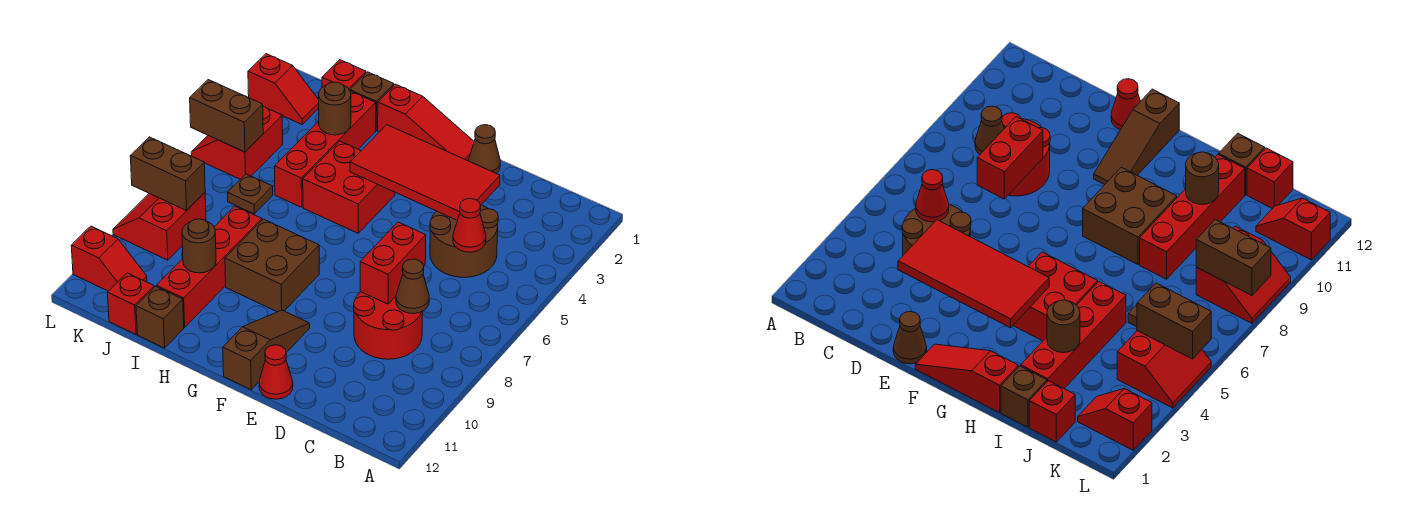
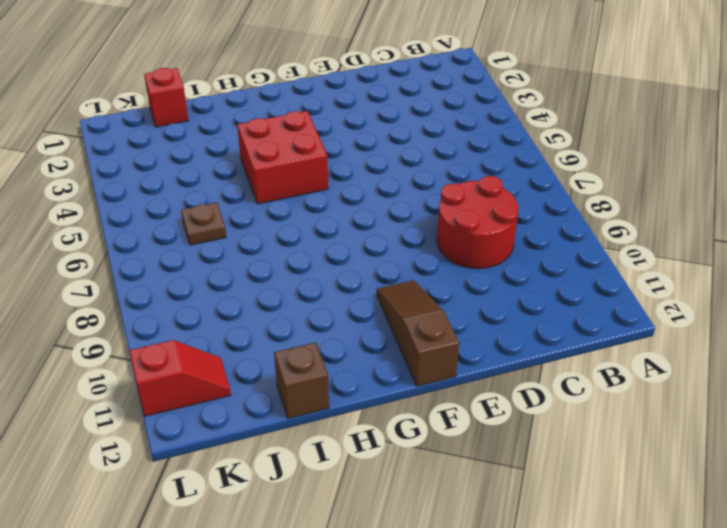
none -> brown round brick C4:D5 level 1
none -> brown cone E1 level 1
none -> red cone E12 level 1

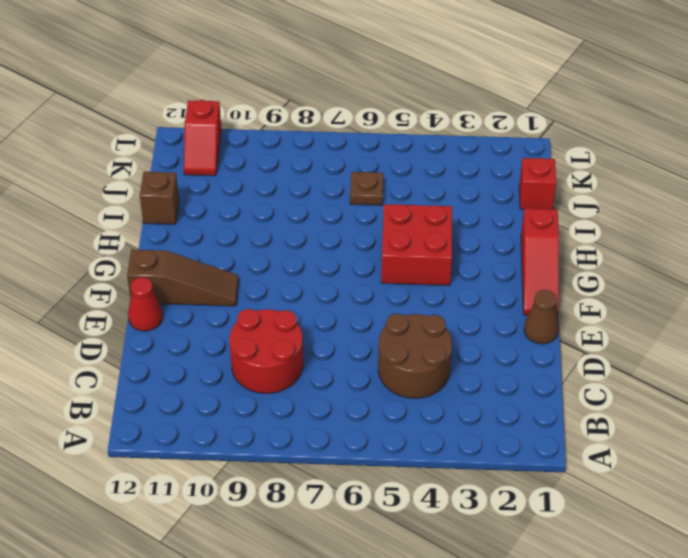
none -> brown brick G8:H9 level 1
none -> brown brick I1 level 1
none -> red brick I2:I5 level 1

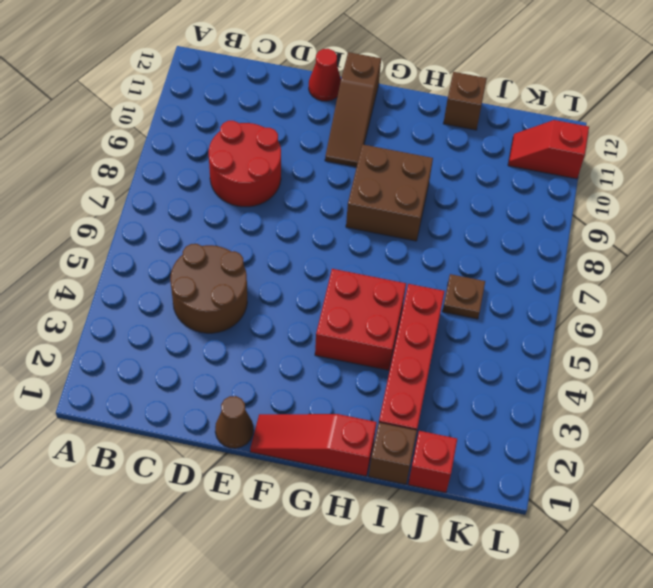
none -> red brick I8:I11 level 1
none -> red brick J12 level 1
none -> red slope K2:L2 level 1 top L

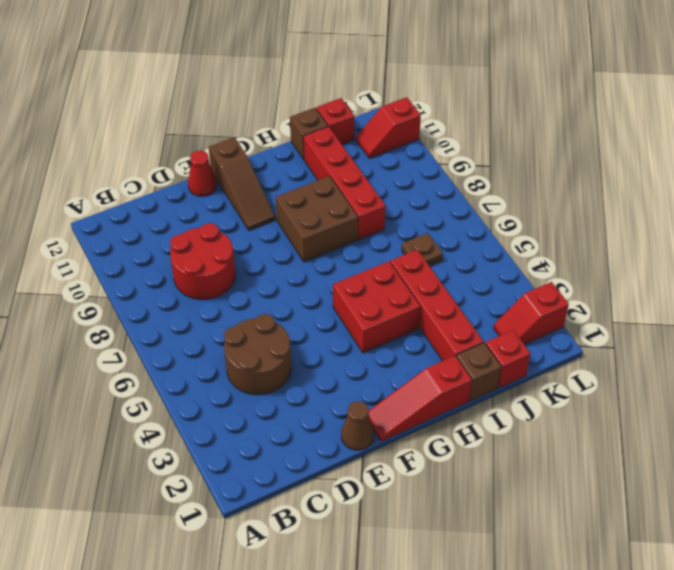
none -> red slope K4:L5 level 1 top K
none -> red slope K8:L9 level 1 top K
none -> red cone C5 level 2

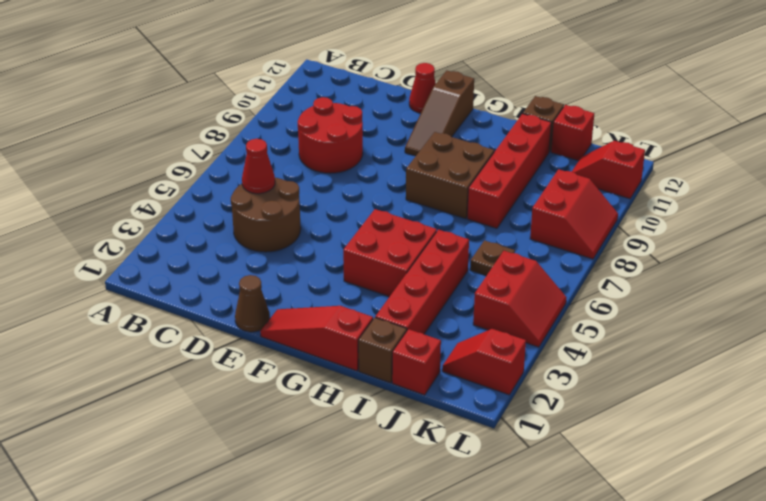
none -> brown cone C8 level 2
none -> red tile D3:G4 level 2
none -> red brick D7:D8 level 2

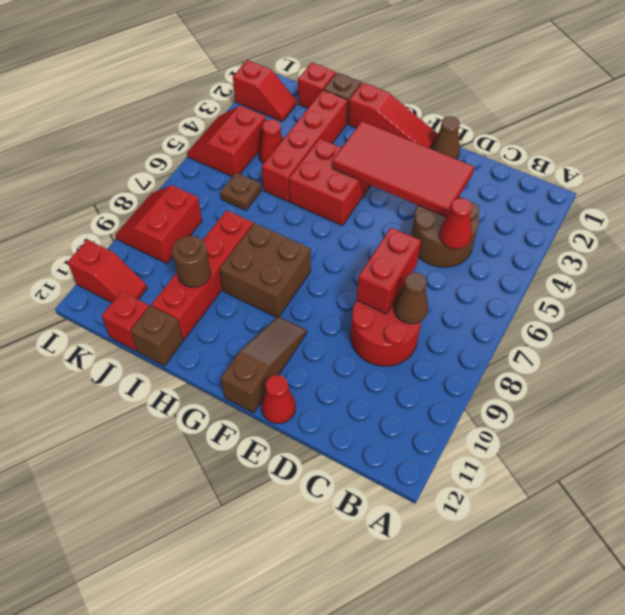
red cone J4 level 1 -> none
none -> brown round brick I3 level 2
none -> brown brick K5:L5 level 2
none -> brown brick K8:L8 level 2

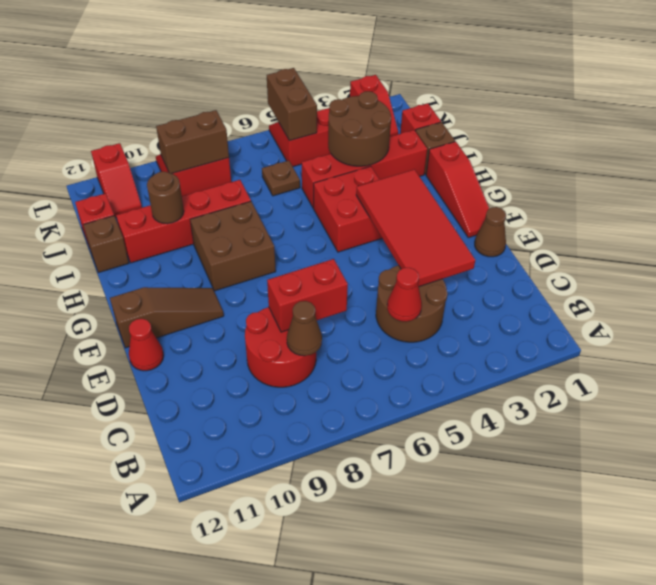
brown round brick I3:J4 level 2 -> brown round brick I3 level 2
brown brick K8:K9 level 2 -> brown brick K8:L8 level 2

